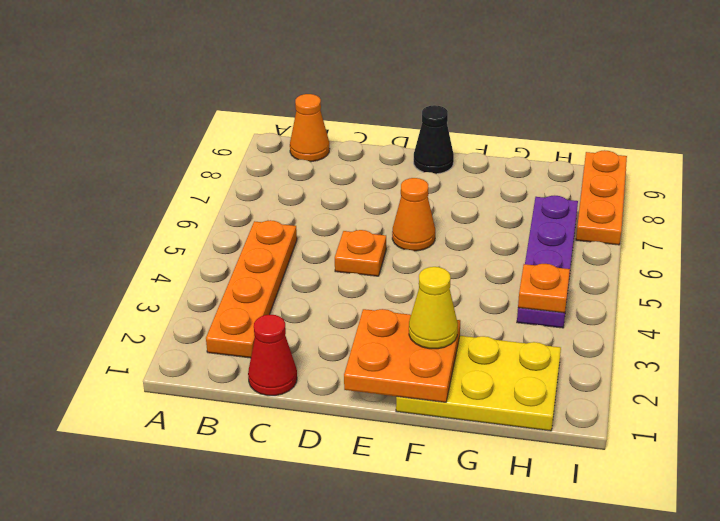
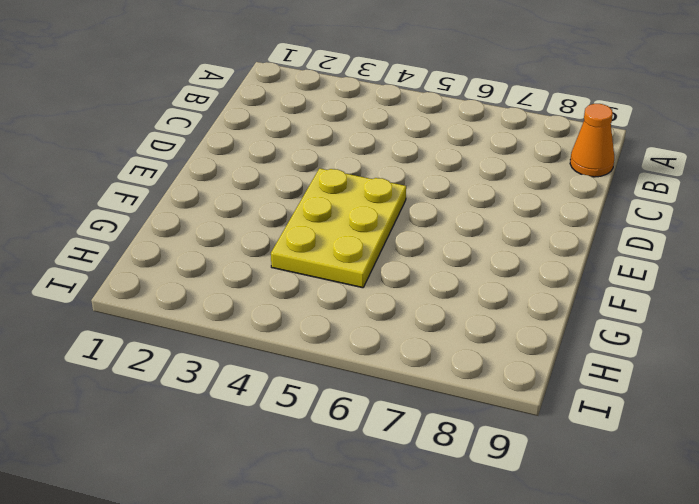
yellow plate E4:G5 level 1 -> yellow plate F1:H2 level 1
none -> orange plate B2:B5 level 1
none -> red cone C1 level 1
none -> orange plate D5 level 1

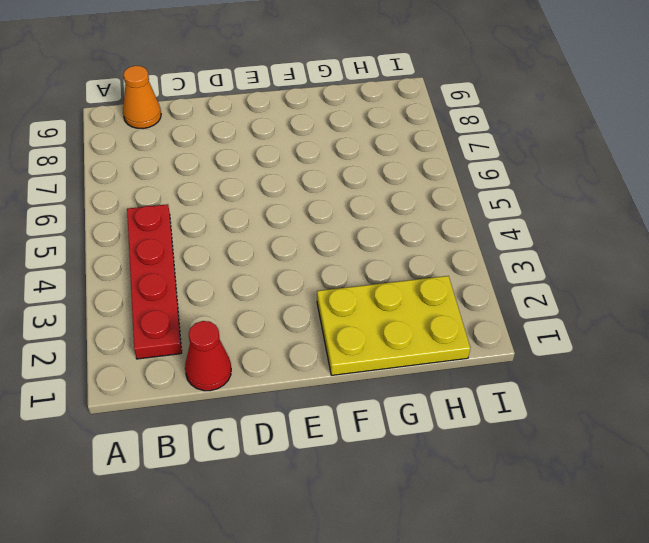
red plate B2:B5 level 1 -> orange plate B2:B5 level 1
none -> orange plate D5 level 1
none -> orange cone E6 level 1
none -> black cone E9 level 1

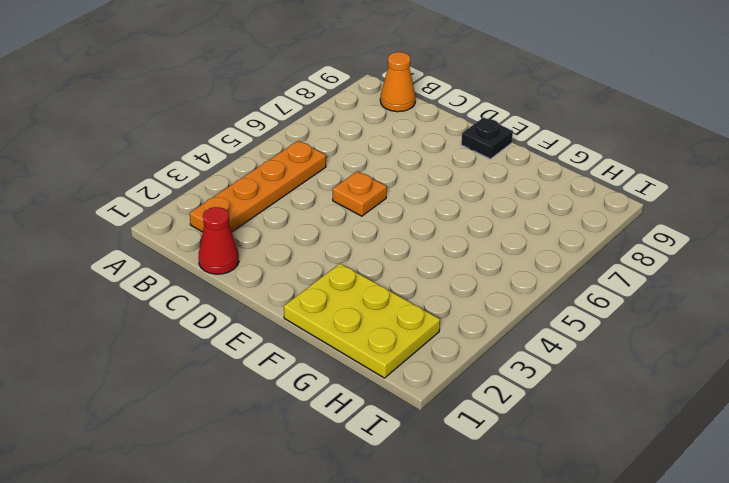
black plate E9 level 1 -> black cone E9 level 1
none -> orange cone E6 level 1
none -> purple plate H4:H7 level 1
none -> orange plate I7:I9 level 1

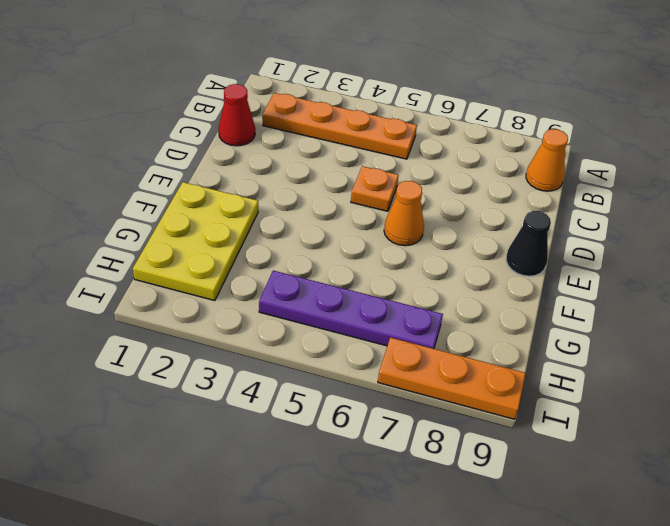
none -> orange plate E1:F2 level 2
none -> orange plate H4 level 2
none -> yellow cone F2 level 3

